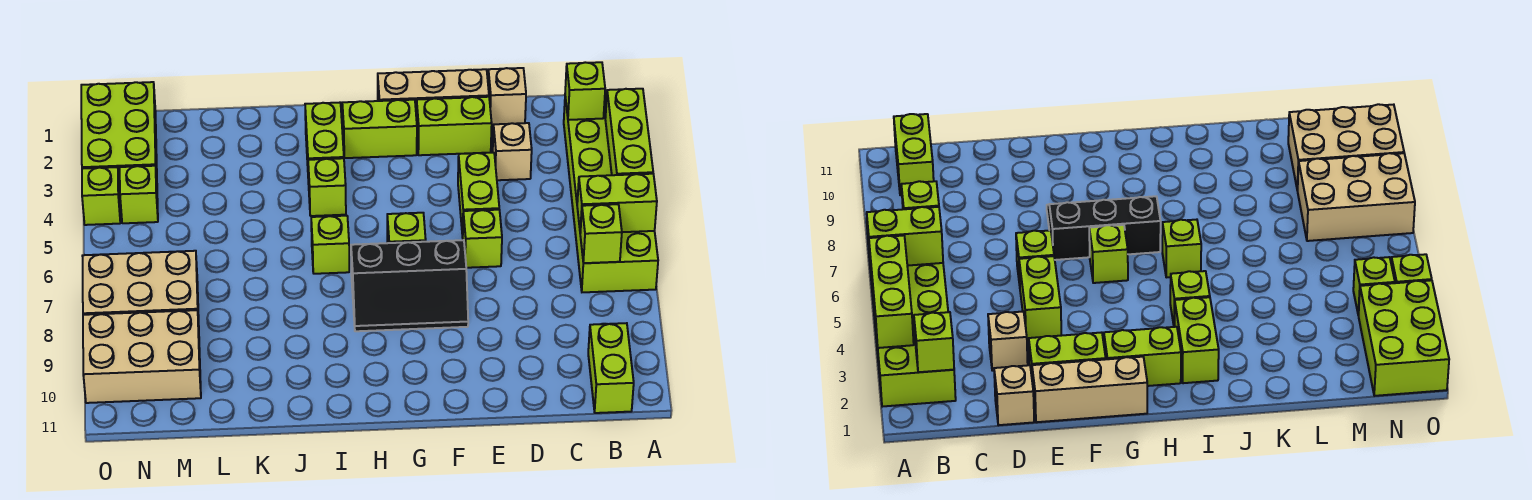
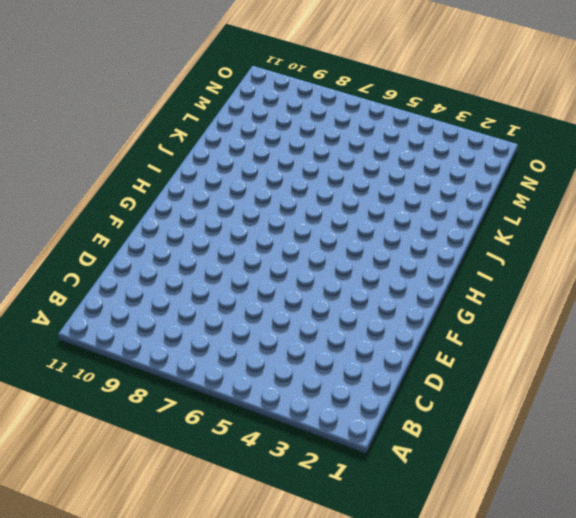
none -> lime brick A2:B7 level 1
none -> lime brick B10:B11 level 1
none -> tan brick D1 level 1

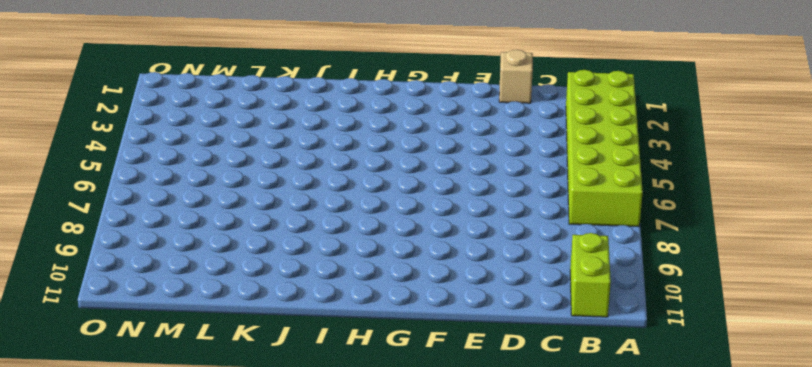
none -> tan brick D3 level 1
none -> tan brick E1:G1 level 1
none -> lime brick E2:F2 level 1

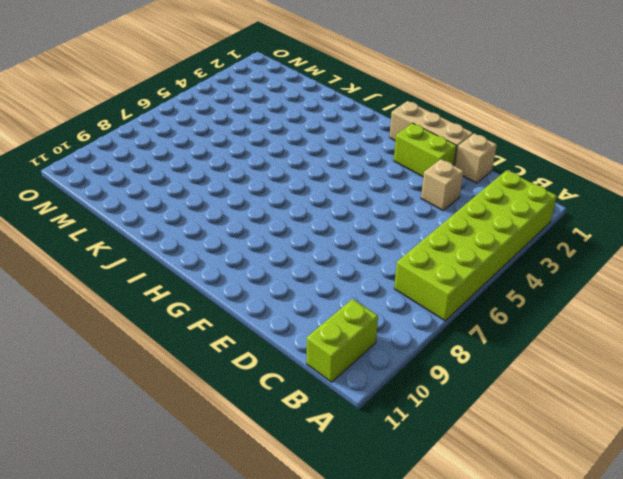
none -> lime brick E4:E5 level 1
none -> lime brick E6 level 1
none -> black slope F7:H8 level 1 top 7

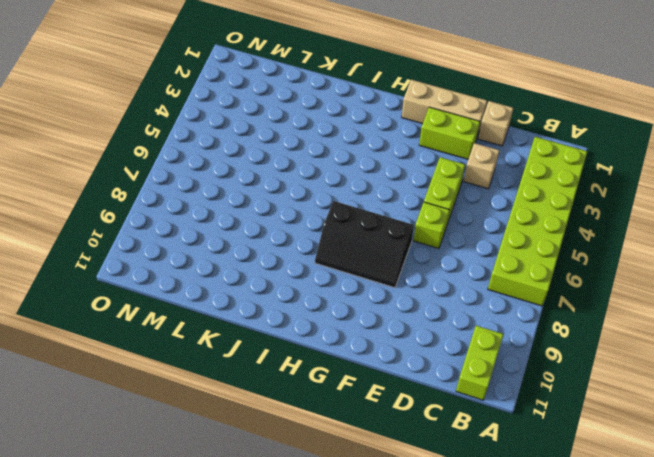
none -> lime brick G2:H2 level 1
none -> lime brick G6 level 1
none -> lime brick I2:I3 level 1

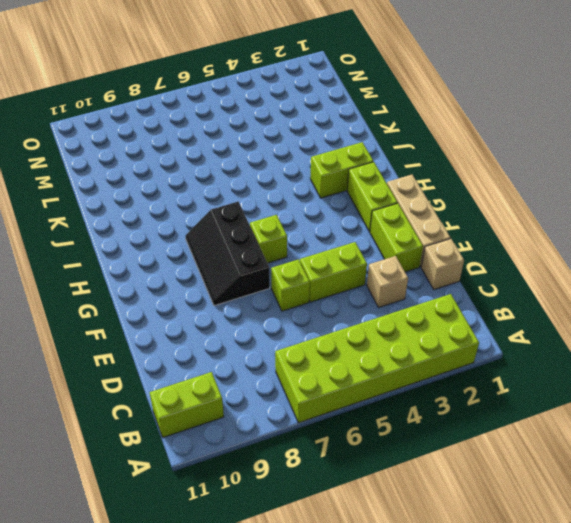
none -> lime brick I4 level 1
none -> lime brick I6 level 1
none -> tan brick M7:O8 level 1

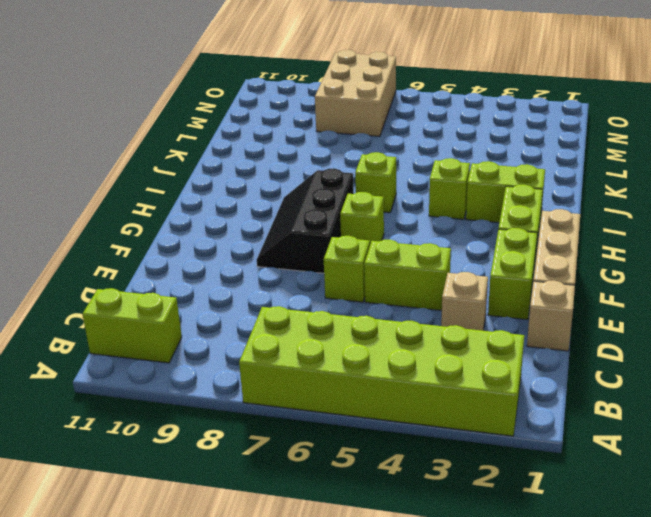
none -> tan brick M9:O10 level 1
none -> lime brick N1:O3 level 1
none -> lime brick N4 level 1

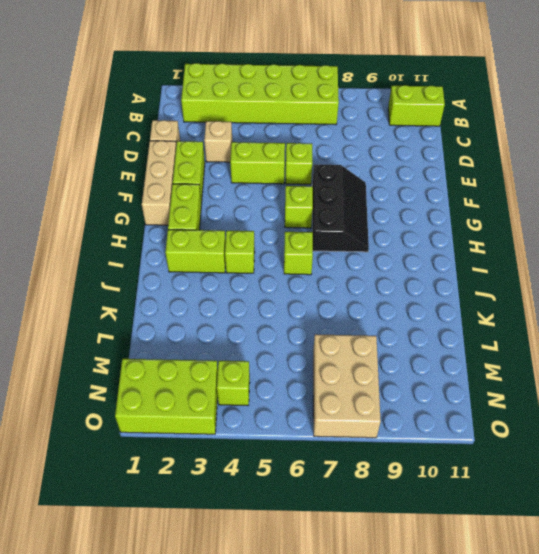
none -> tan brick M9:O10 level 1
none -> lime brick O4 level 1
none -> lime brick A3:A5 level 2

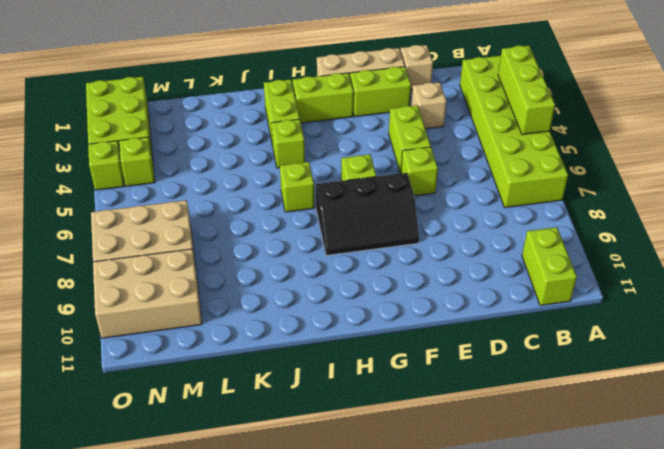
none -> lime brick A6:B6 level 2
none -> lime brick B2 level 2
none -> lime brick B7 level 2

